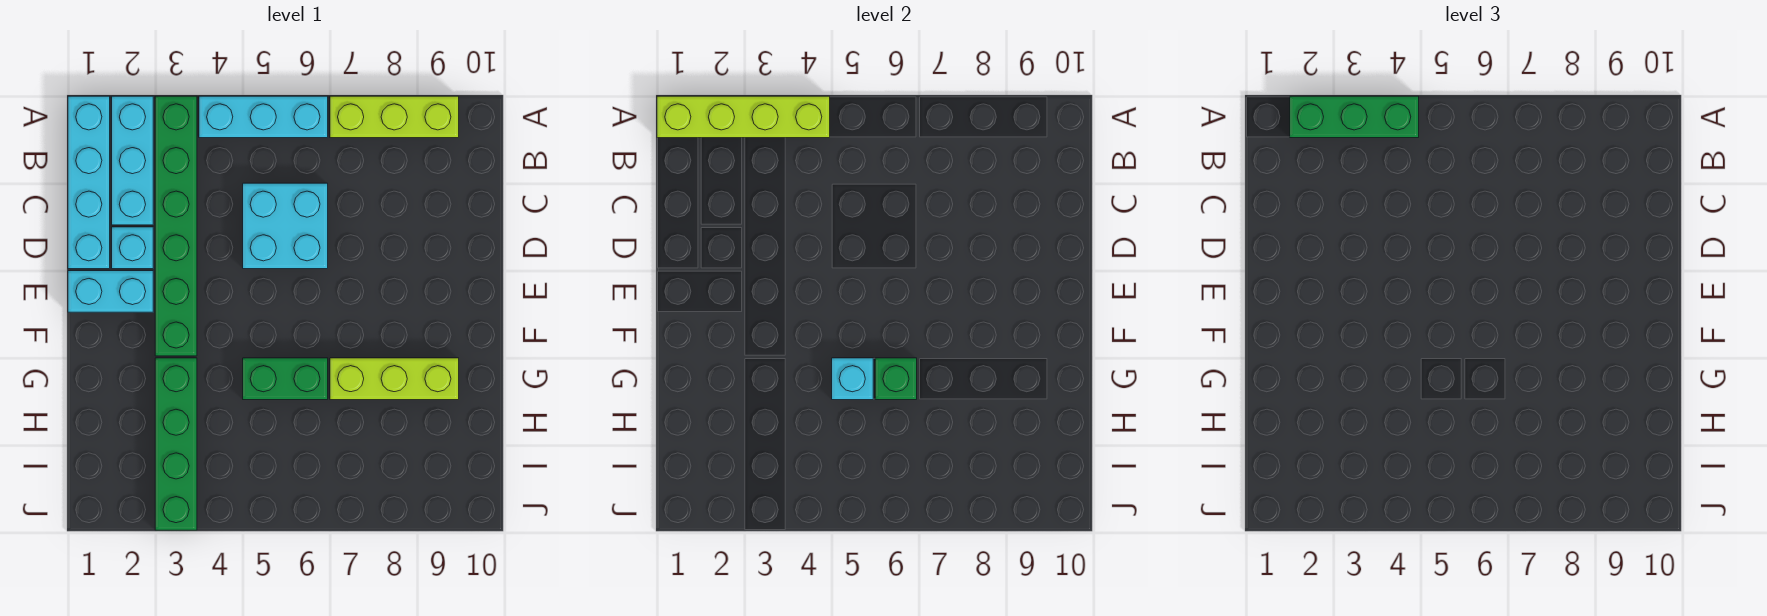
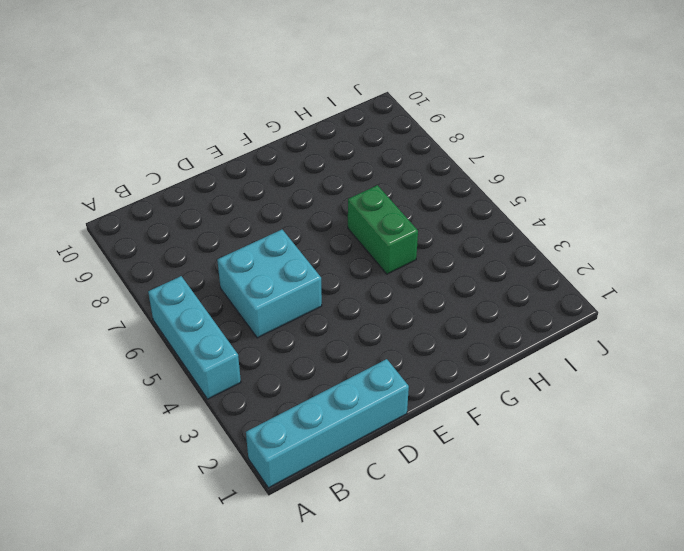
none -> cyan brick A2:C2 level 1
none -> green brick A3:F3 level 1
none -> lime brick A7:A9 level 1

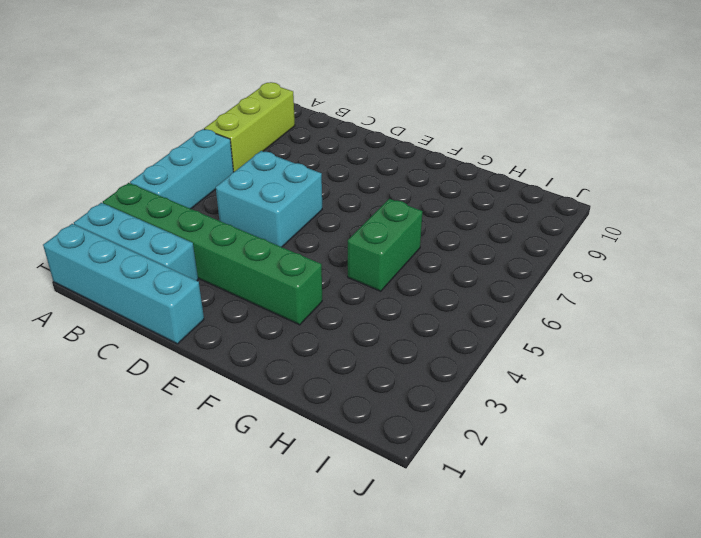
none -> cyan brick D2 level 1
none -> cyan brick E1:E2 level 1
none -> green brick G3:J3 level 1

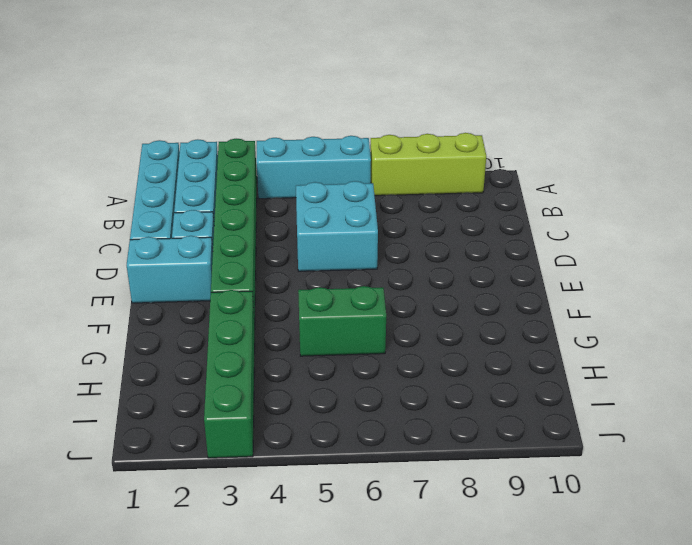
none -> lime brick G7:G9 level 1
none -> lime brick A1:A4 level 2
none -> cyan brick G5 level 2

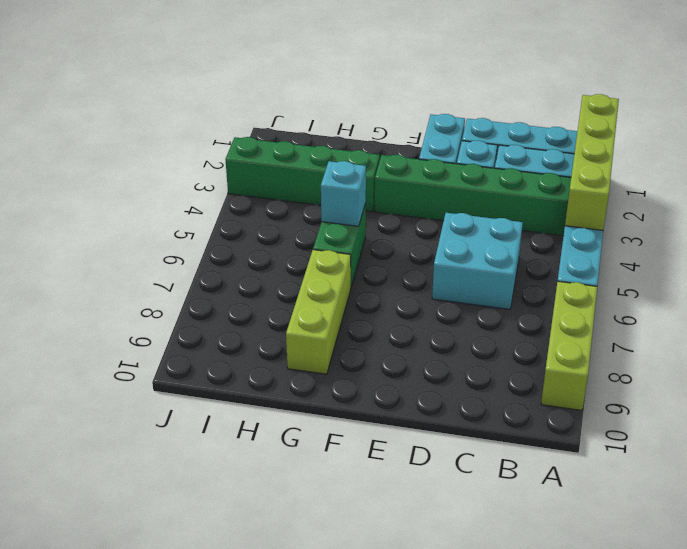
none -> green brick G6 level 2
none -> green brick A2:A4 level 3

